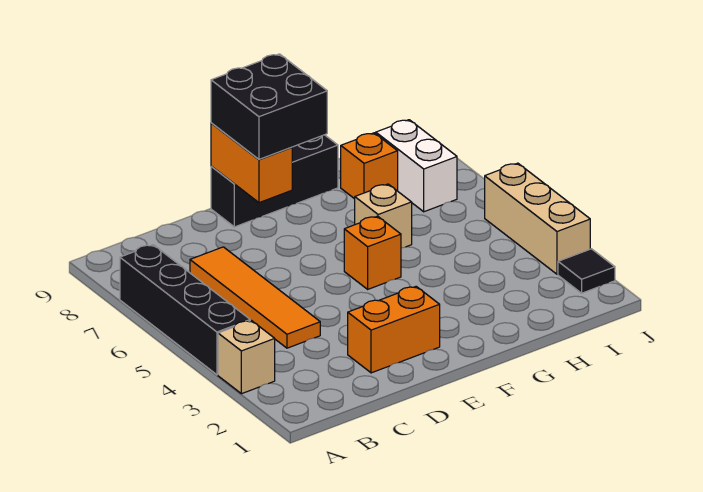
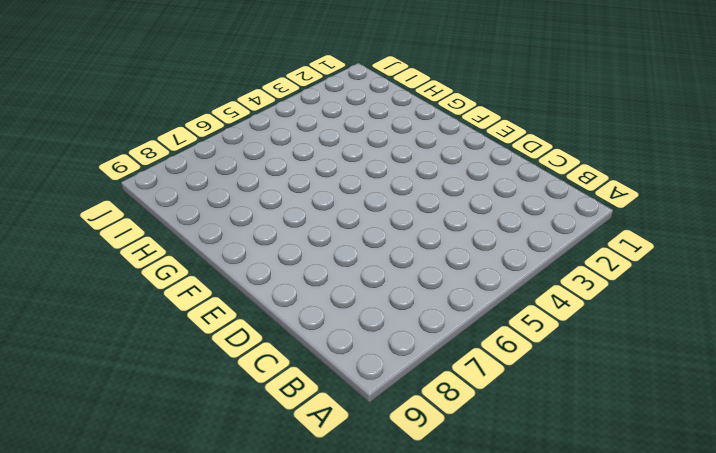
none -> tan brick A3 level 1
none -> black brick A4:A7 level 1
none -> orange tile C4:C7 level 1

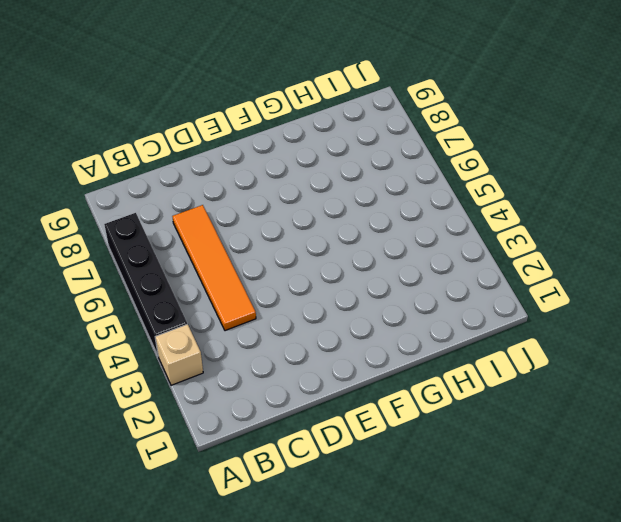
none -> orange brick D2:E2 level 1
none -> black brick E9:G9 level 1
none -> orange brick F5 level 1

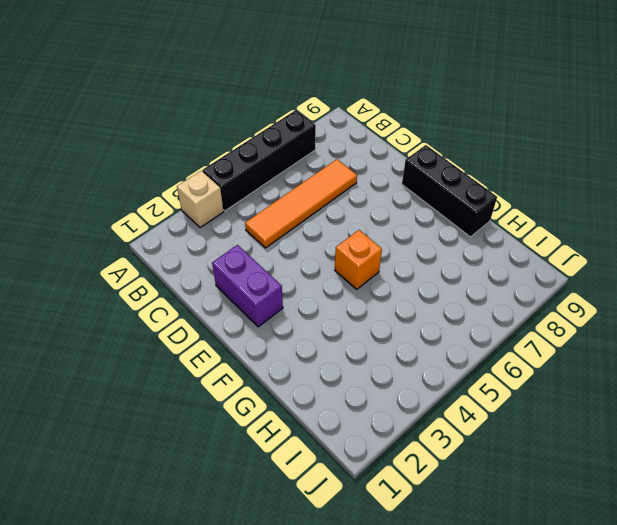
purple brick D2:E2 level 1 -> orange brick D2:E2 level 1
none -> tan brick G6 level 1
none -> orange brick H8 level 1
none -> white brick I7:I8 level 1

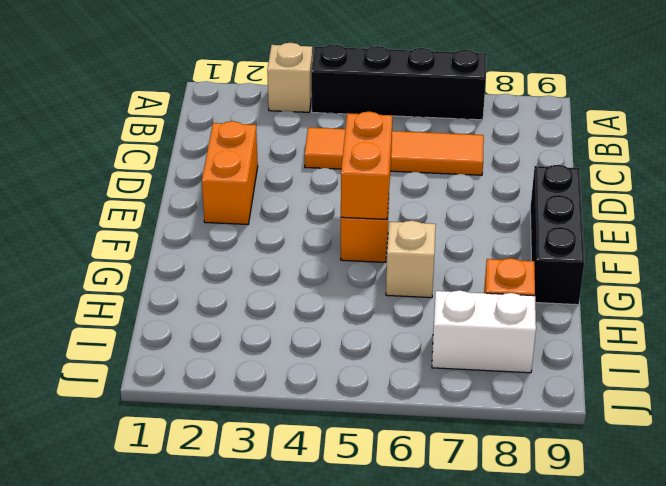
orange brick E5:F5 level 2 -> orange brick E8:E9 level 2
none -> black tile J2 level 1
none -> tan brick J3:J5 level 1
none -> black brick E8:F9 level 3

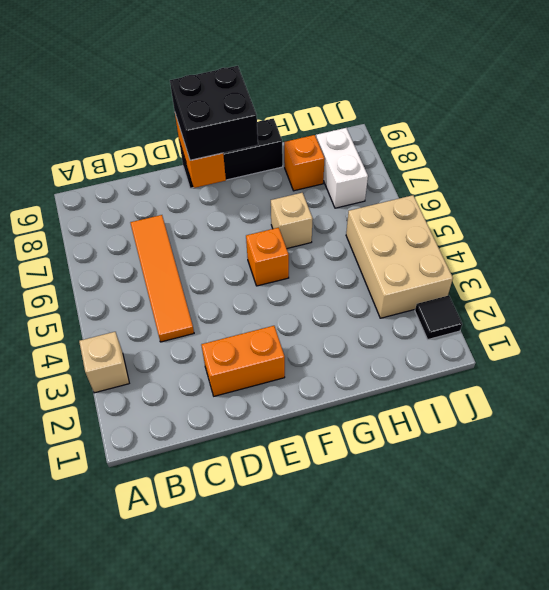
tan brick I3:J5 level 1 -> tan brick J3:J5 level 1
none -> black brick A4:A7 level 1

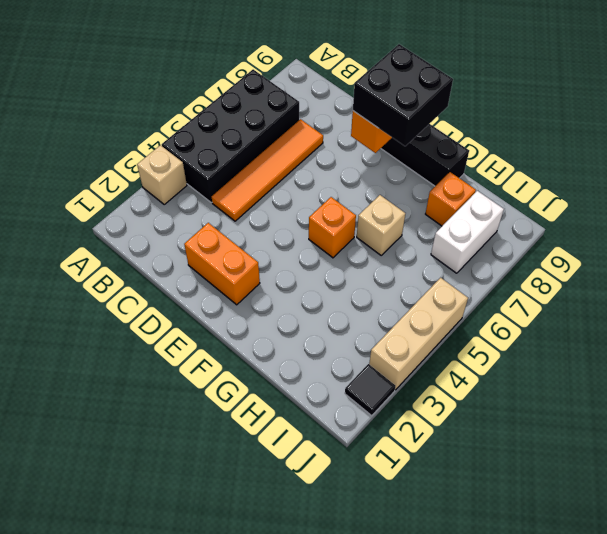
black brick A4:B7 level 1 -> black brick A4:A7 level 1

